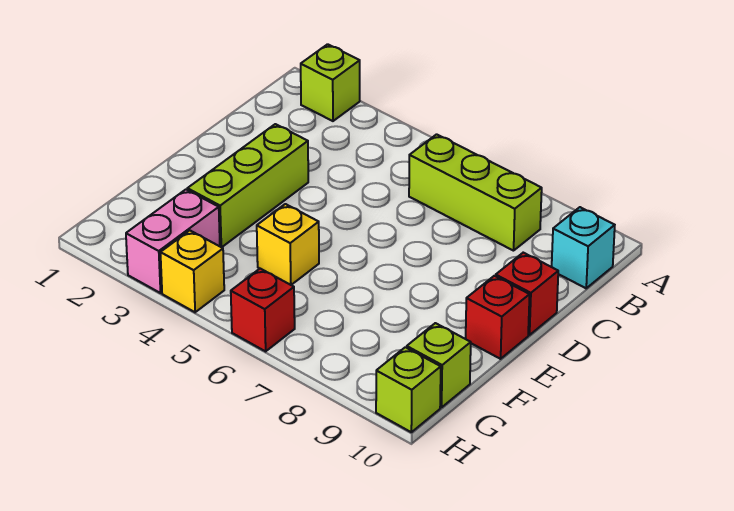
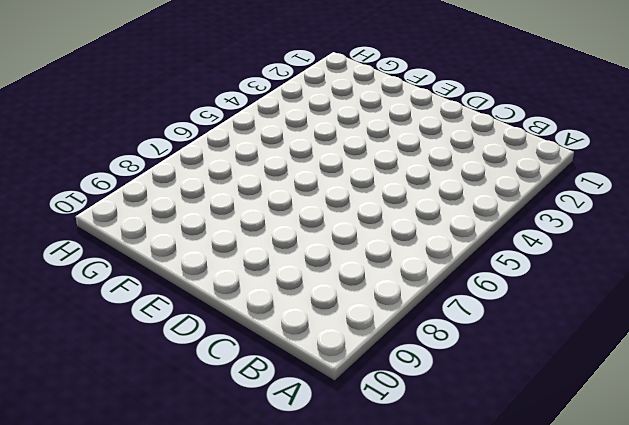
none -> lime brick A2 level 1
none -> lime brick B6:B8 level 1
none -> cyan brick B10 level 1

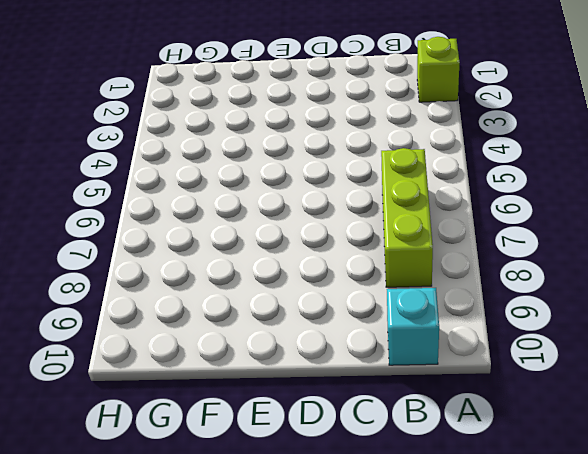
none -> lime brick D3:F3 level 1
none -> red brick D10 level 1
none -> red brick E10 level 1

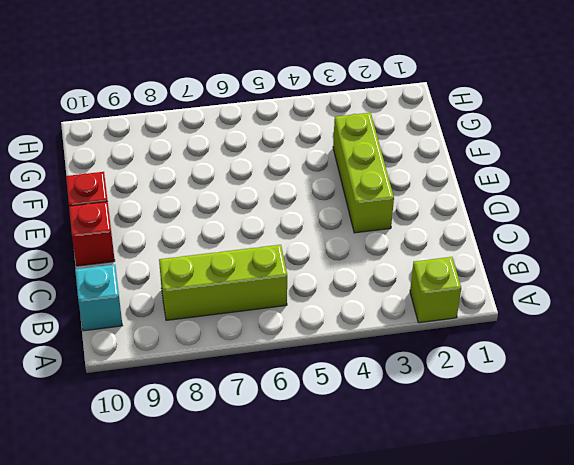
none -> yellow brick F5 level 1
none -> pink brick G3:H3 level 1
none -> lime brick G10 level 1

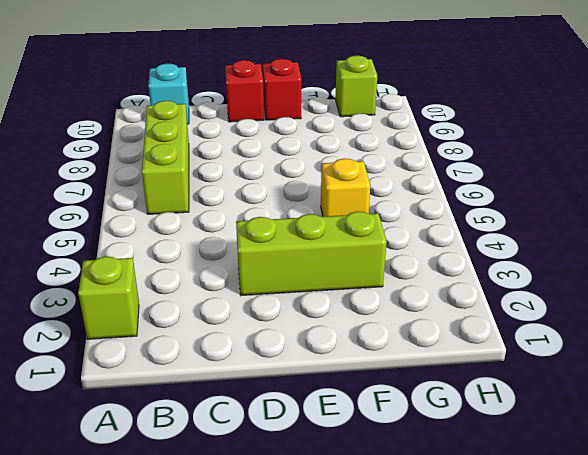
none -> pink brick G3:H3 level 1
none -> yellow brick H4 level 1
none -> red brick H6 level 1

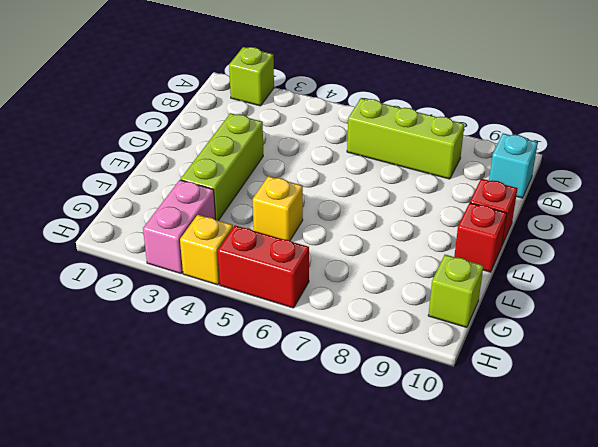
red brick H5:H6 level 1 -> red brick H6 level 1
none -> lime brick H10 level 1

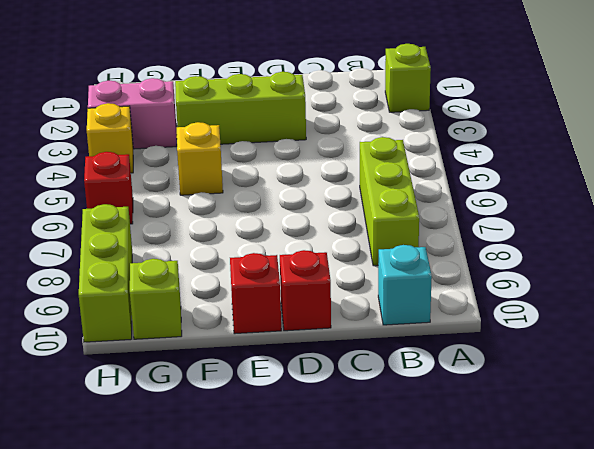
lime brick H8:H10 level 1 -> lime brick H10 level 1

